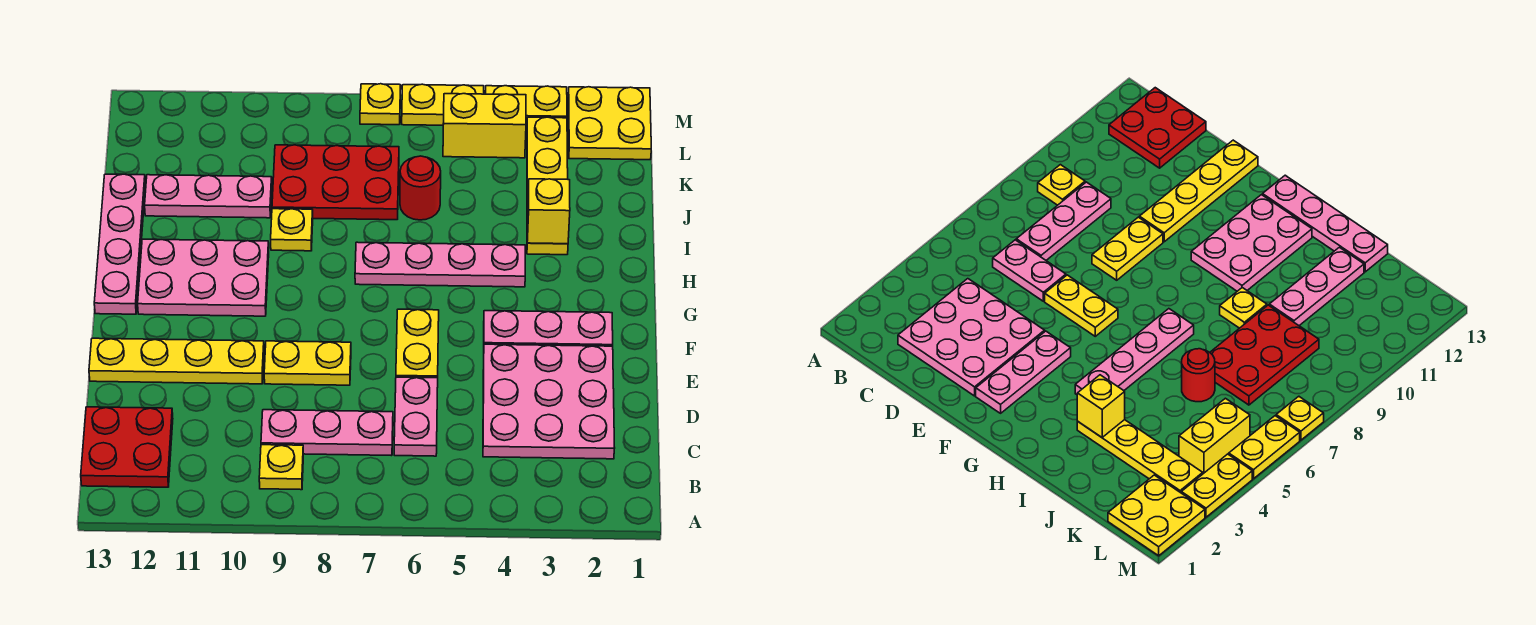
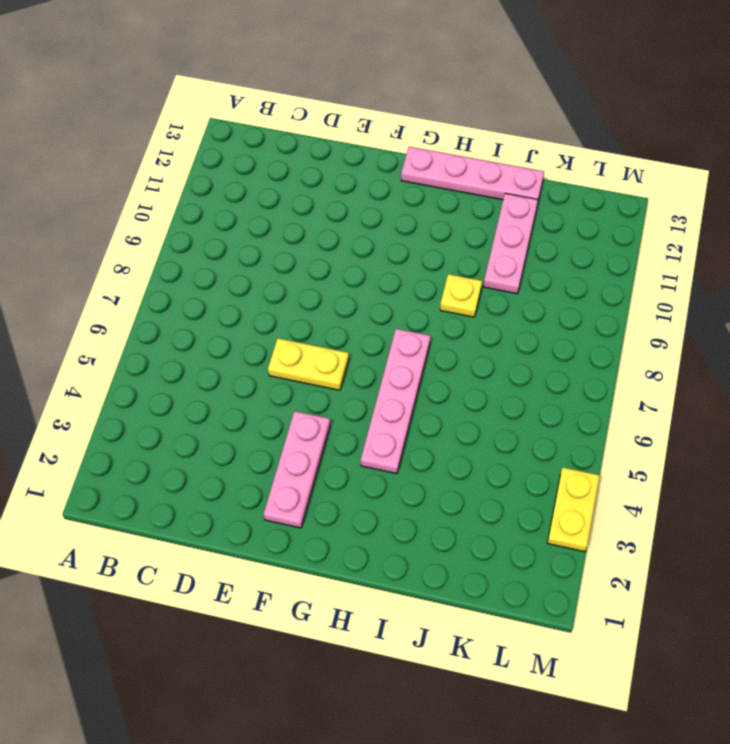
none -> yellow plate B9 level 1
none -> red plate B12:C13 level 1
none -> pink plate C2:E4 level 1

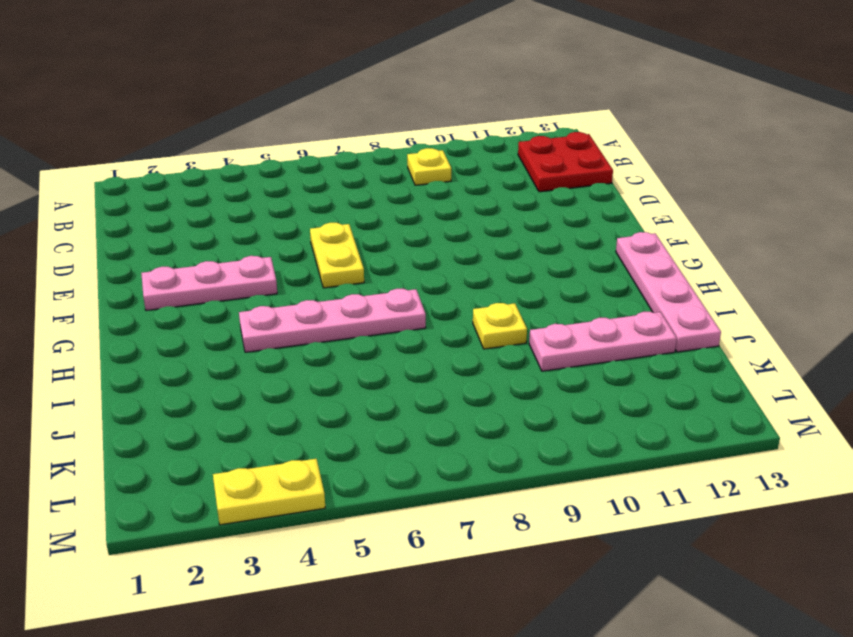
none -> pink plate C2:E4 level 1
none -> pink plate C6:D6 level 1
none -> pink plate C7:C9 level 1

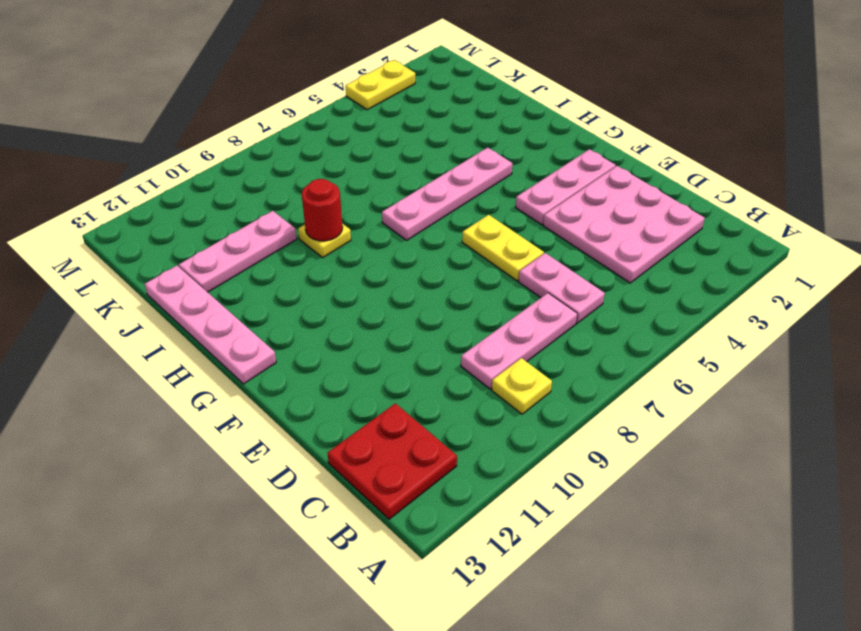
red round brick I9 level 2 -> red round brick J6 level 1
none -> yellow plate E8:E9 level 1
none -> yellow plate E10:E13 level 1
none -> pink plate G10:H12 level 1

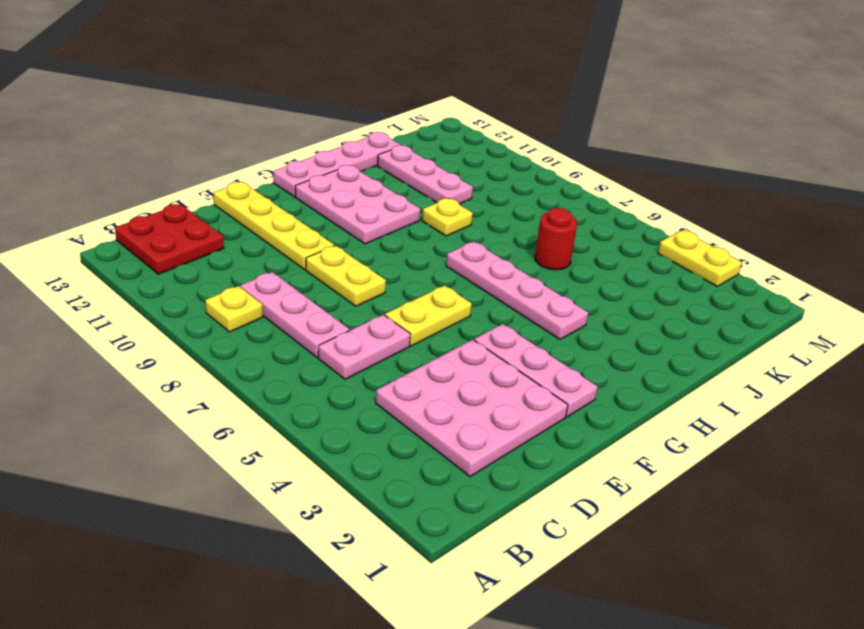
none -> yellow plate I3:L3 level 1
none -> red plate J7:K9 level 1
none -> yellow plate L1:M2 level 1

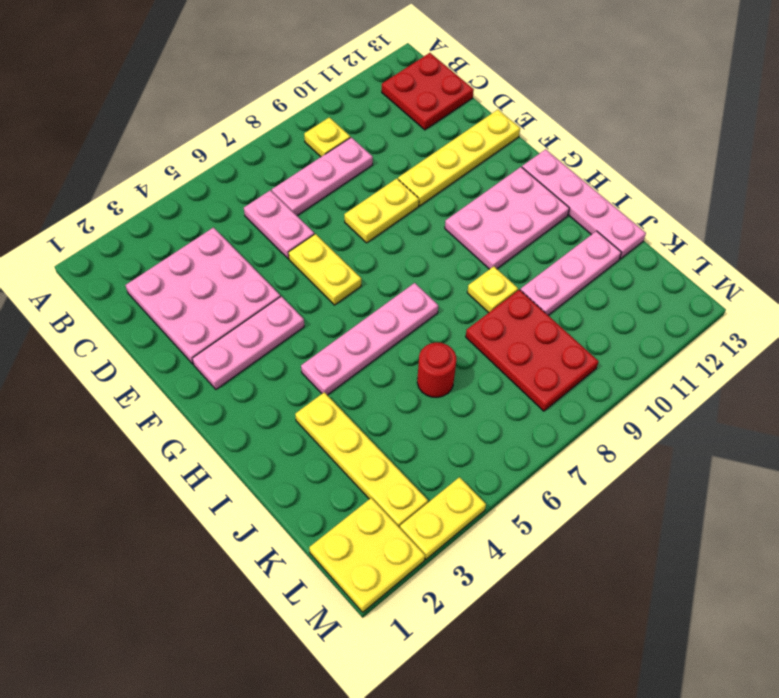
red plate J8:L9 level 1 -> red plate J7:K9 level 1
none -> yellow brick L4:L5 level 1
none -> yellow plate M5:M6 level 1
none -> yellow plate M7 level 1

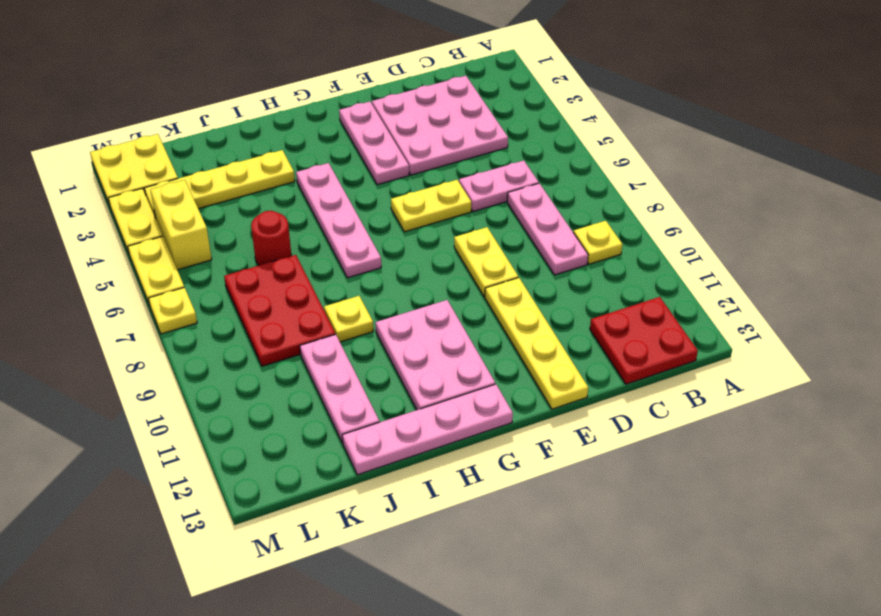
none -> yellow brick I3 level 2

